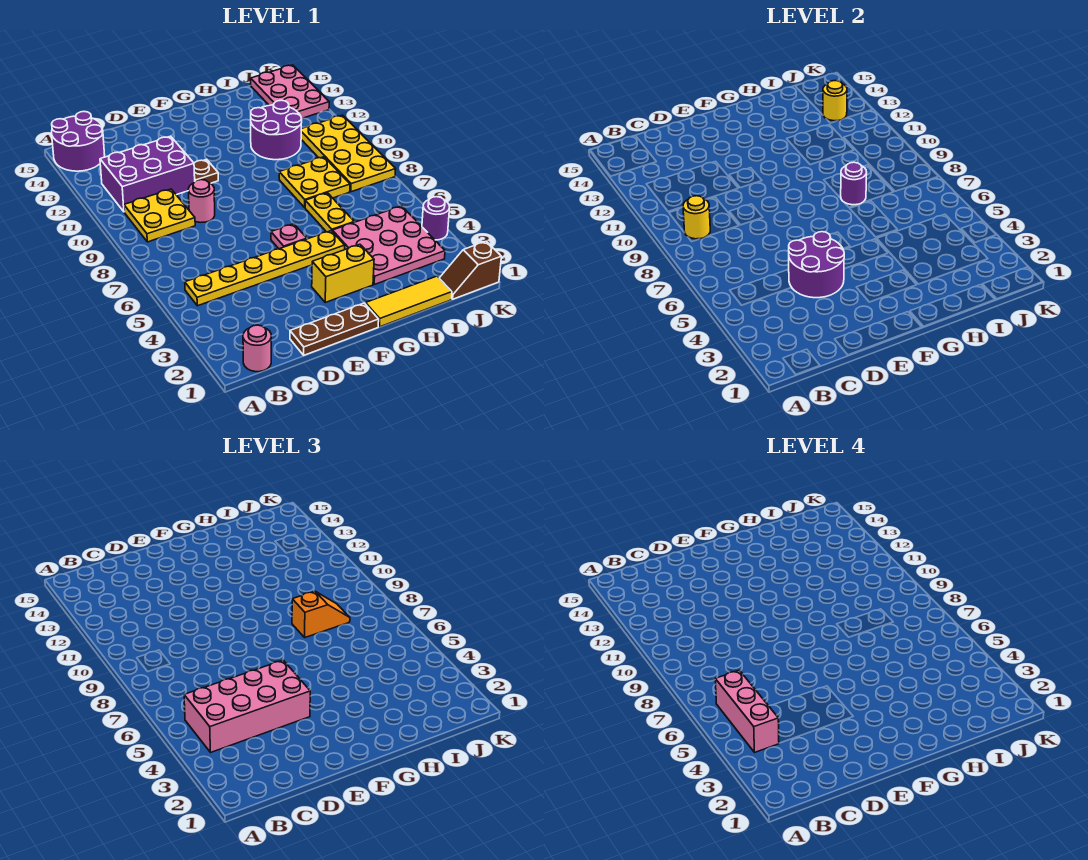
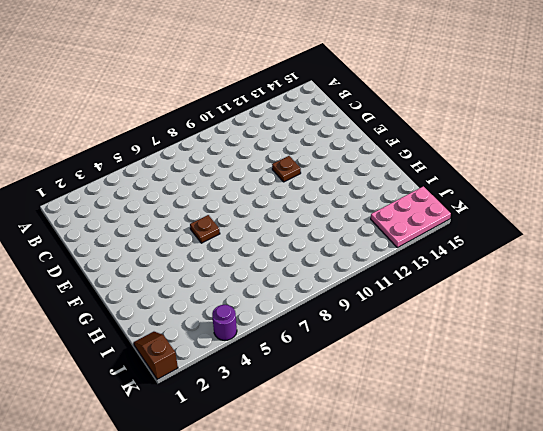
brown plate F6 level 1 -> pink plate F6 level 1
none -> purple round brick A14:B15 level 1
none -> pink round brick B1 level 1
none -> yellow plate B5:G5 level 1

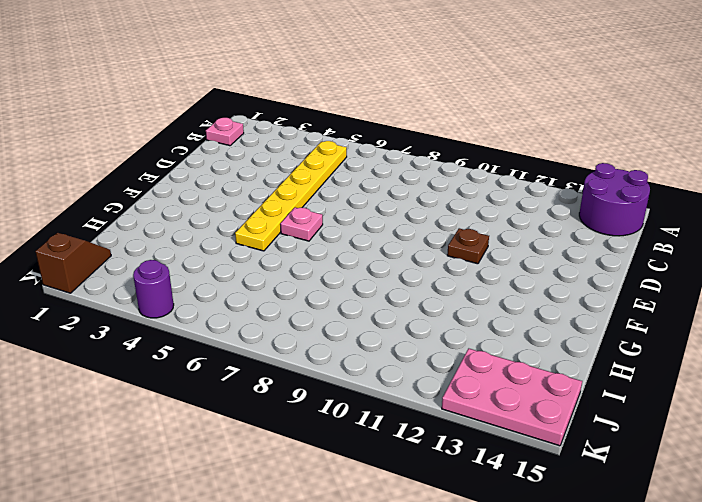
pink plate B1 level 1 -> pink round brick B1 level 1
none -> yellow plate B9:C10 level 1
none -> purple brick B11:D12 level 1
none -> brown plate D1:F1 level 1

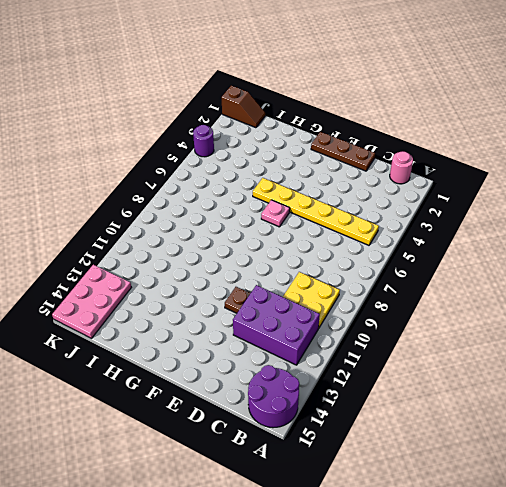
none -> pink round brick D9 level 1
none -> yellow brick F3:G3 level 1
none -> yellow tile G1:I1 level 1

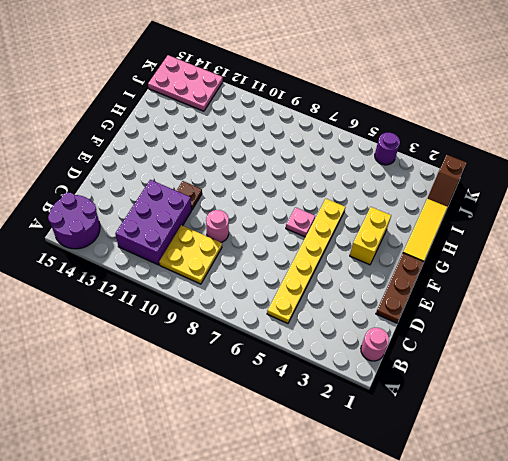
none -> pink plate H3:J5 level 1
none -> yellow plate H6:H7 level 1
none -> yellow plate H8:I9 level 1

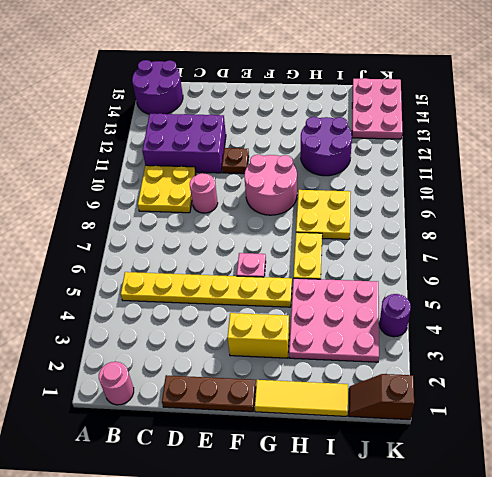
pink round brick F9:G10 level 1 -> none
none -> yellow plate J8:K11 level 1
none -> yellow round brick B9 level 2
none -> purple round brick D4:E5 level 2

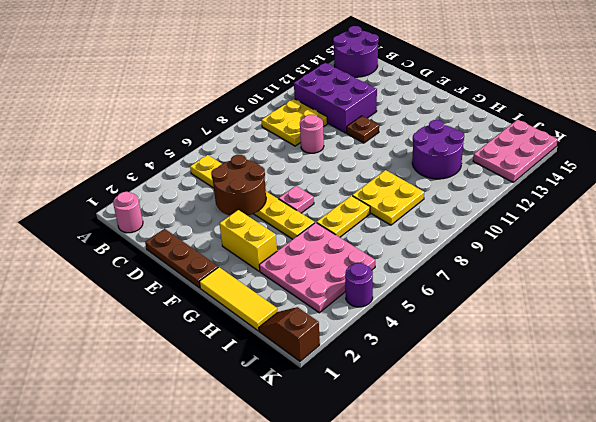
brown round brick D4:E5 level 2 -> purple round brick D4:E5 level 2
none -> yellow plate J8:K11 level 1
none -> yellow round brick B9 level 2
none -> purple round brick H8 level 2

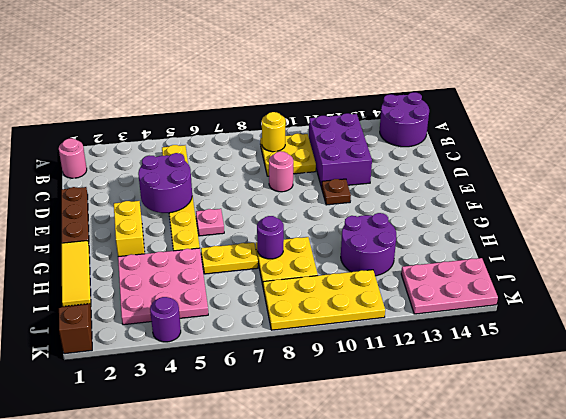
none -> yellow round brick J13 level 2
none -> pink brick B4:E5 level 3
none -> orange slope H8:I8 level 3 top H

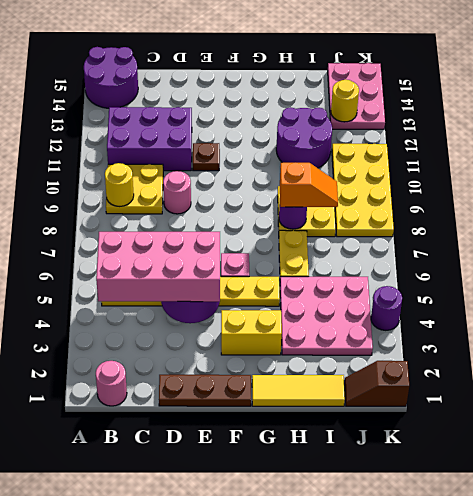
none -> pink brick B4:B6 level 4

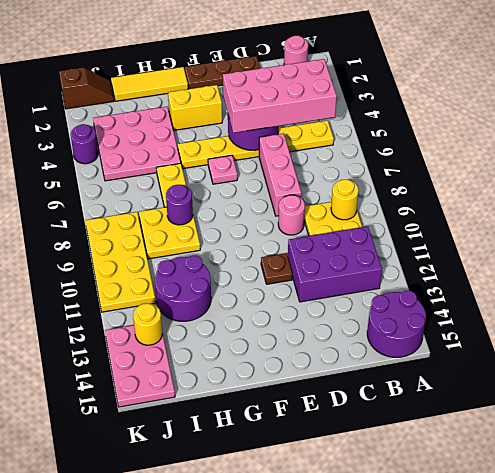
pink brick D6:D8 level 1 -> pink brick B4:B6 level 4
none -> orange slope H8:I8 level 3 top H

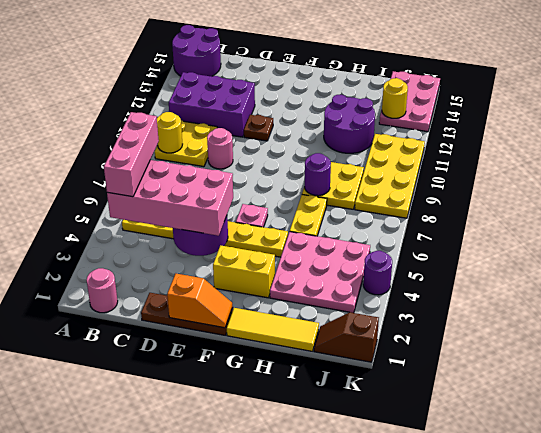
orange slope E1:F1 level 2 top E -> orange slope H8:I8 level 3 top H

